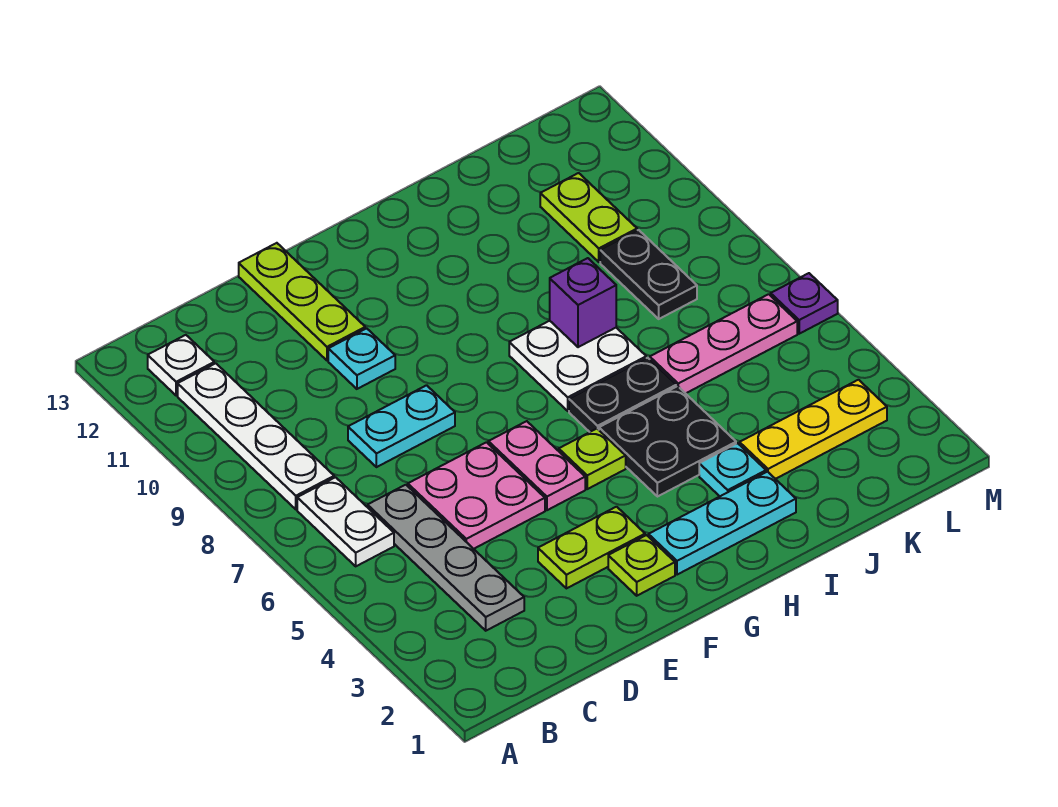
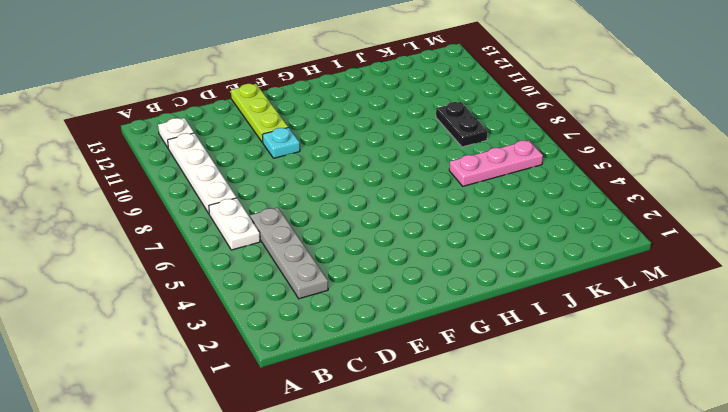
none -> pink plate D5:E6 level 1
none -> cyan plate D8:E8 level 1
none -> lime plate E3:F3 level 1

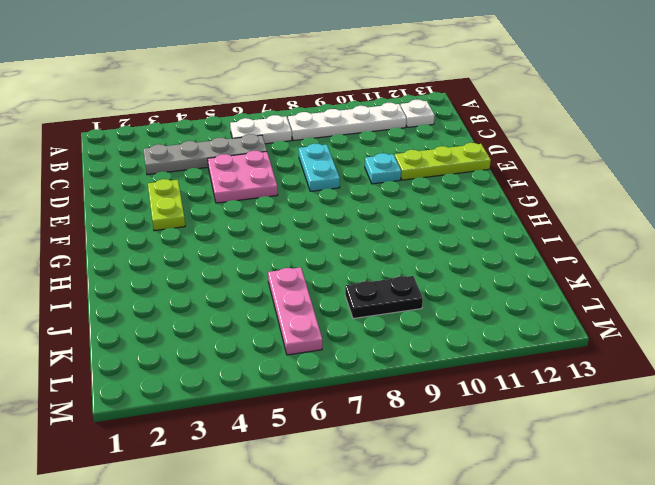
none -> lime plate F2 level 1
none -> pink plate F5:F6 level 1
none -> cyan plate G2:I2 level 1

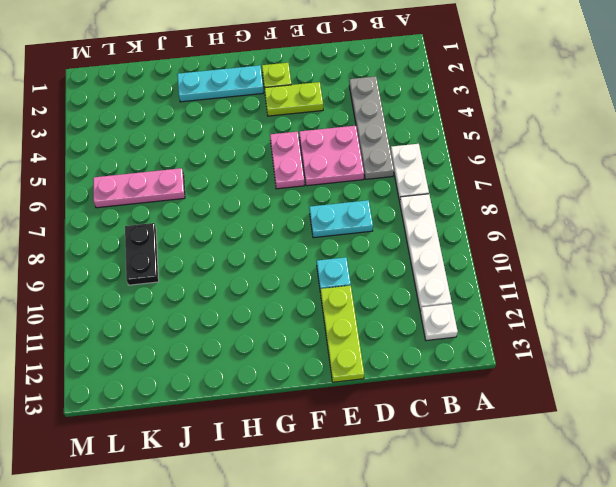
none -> lime plate G5 level 1
none -> black plate H4:I5 level 1
none -> black plate H6:I6 level 1

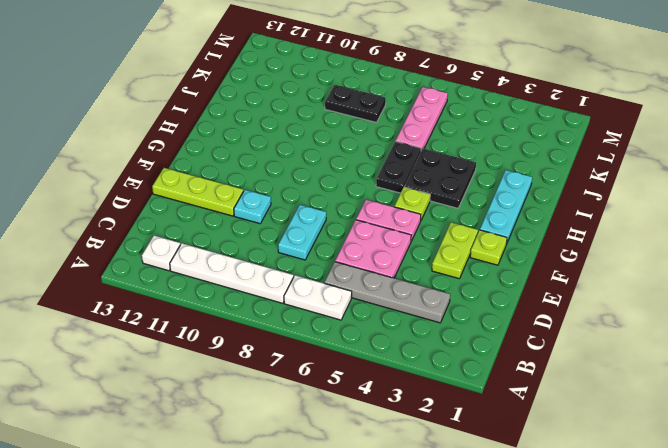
none -> white plate H7:I8 level 1
none -> cyan plate I3 level 1
none -> yellow plate J3:L3 level 1

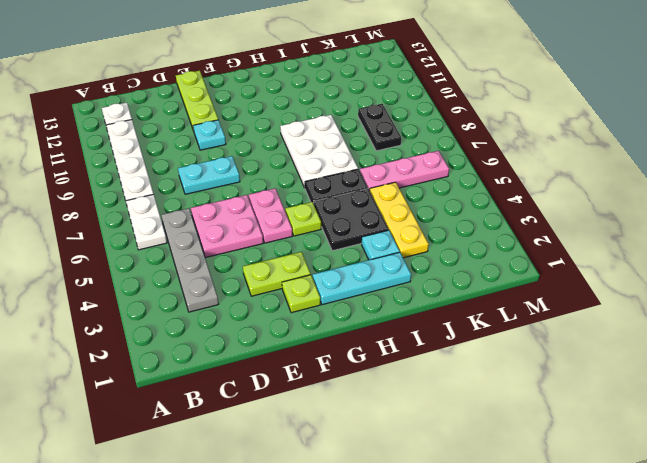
white plate H7:I9 level 1 -> white plate H7:I8 level 1
yellow plate J3:J5 level 1 -> yellow plate J3:L3 level 1
none -> lime plate K10:K11 level 1
none -> purple plate M6 level 1
none -> purple brick I8 level 2

